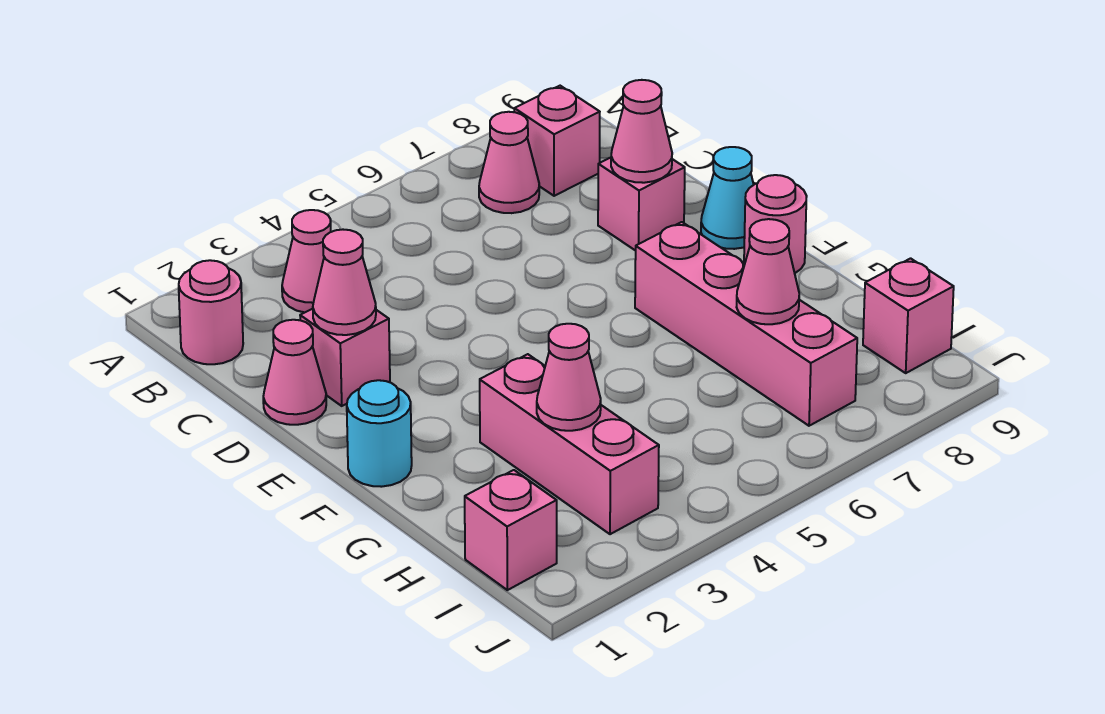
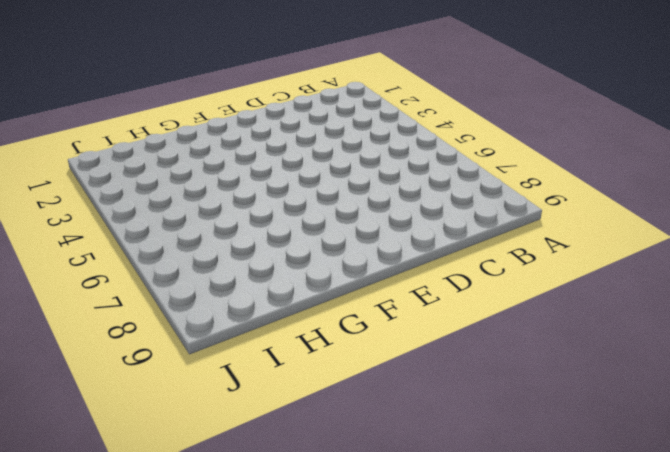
none -> pink round brick B1 level 1
none -> pink cone B3 level 1
none -> pink cone B7 level 1

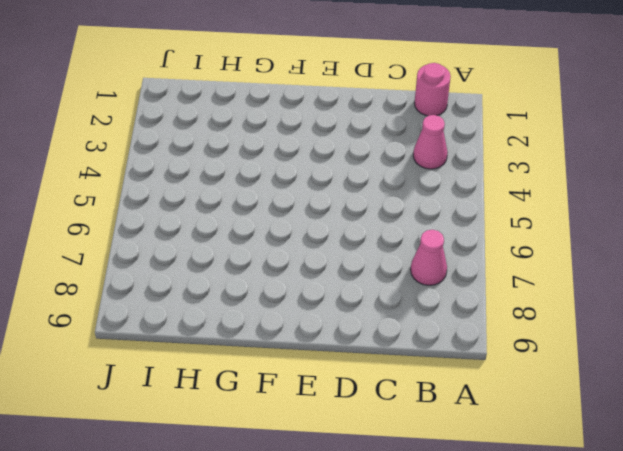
none -> pink brick B8 level 1
none -> pink cone D1 level 1
none -> pink brick D2 level 1

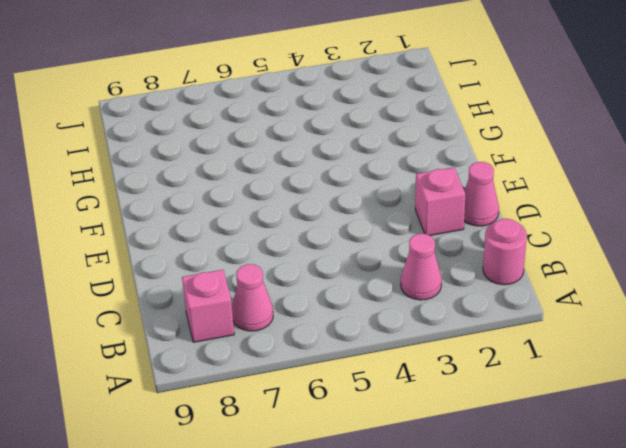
none -> pink brick D8 level 1
none -> cyan cone E9 level 1
none -> cyan round brick F1 level 1

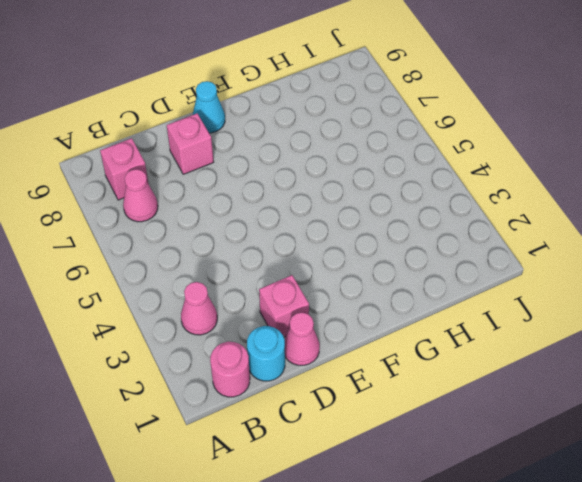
cyan round brick C1 level 1 -> cyan round brick F1 level 1
none -> pink brick F7:I7 level 1
none -> pink round brick F9 level 1
none -> pink brick G3:I3 level 1

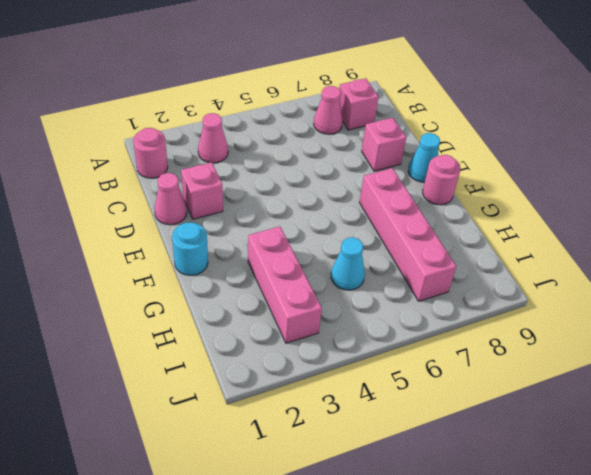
cyan cone H5 level 1 -> none
none -> pink brick I1 level 1
none -> pink brick I9 level 1
none -> pink cone D2 level 2

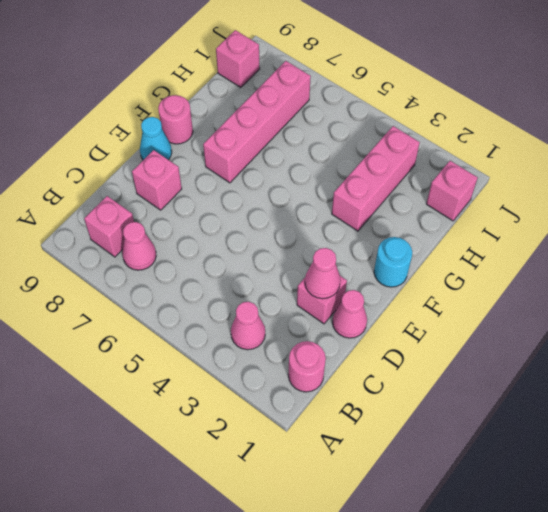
none -> pink cone D8 level 2
none -> pink cone H3 level 2
none -> pink cone H7 level 2

